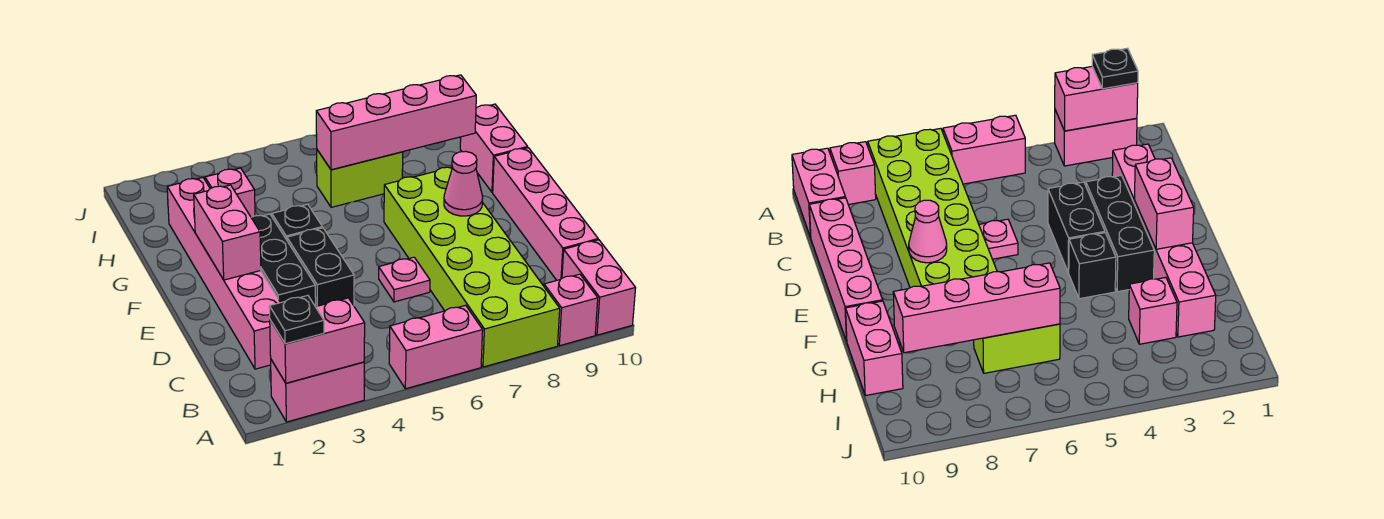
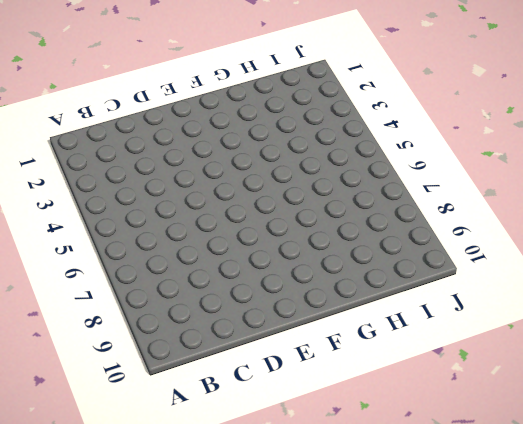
none -> pink brick A2:A3 level 1
none -> pink brick A5:A6 level 1
none -> lime brick A7:F8 level 1

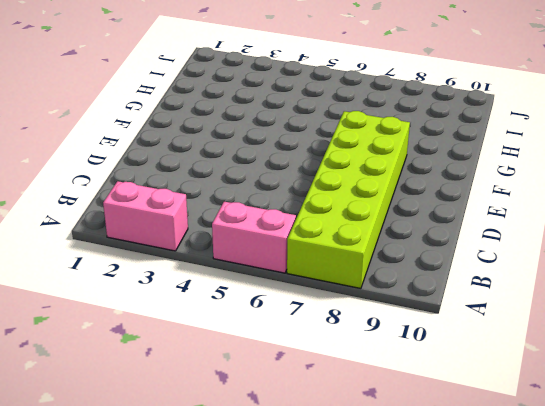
none -> pink brick A9 level 1
none -> pink brick A10:B10 level 1
none -> pink brick C2:H2 level 1

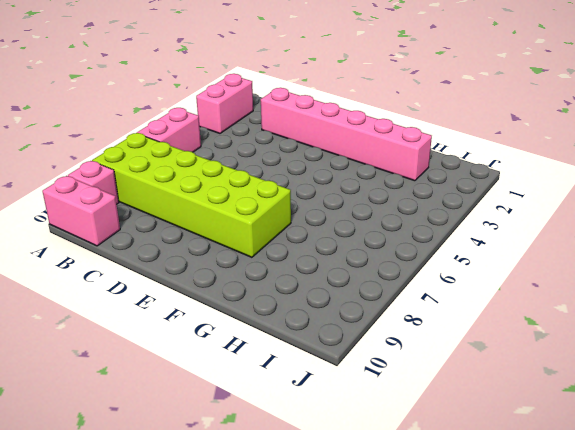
none -> pink brick C10:F10 level 1
none -> black brick D3:F3 level 1
none -> black brick D4:E4 level 1

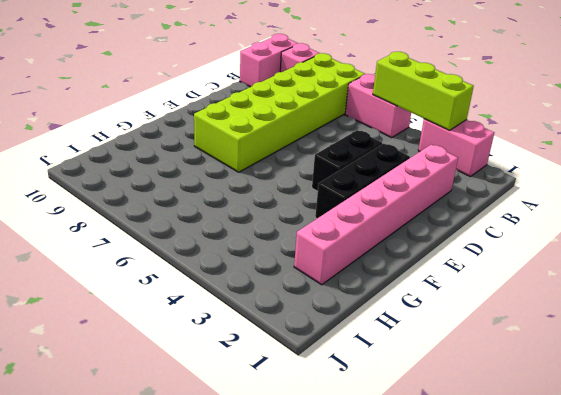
lime brick A3:A5 level 2 -> pink brick A2:A3 level 2
none -> pink brick C10:F10 level 1
none -> pink plate D6 level 1
none -> black brick F4 level 1

